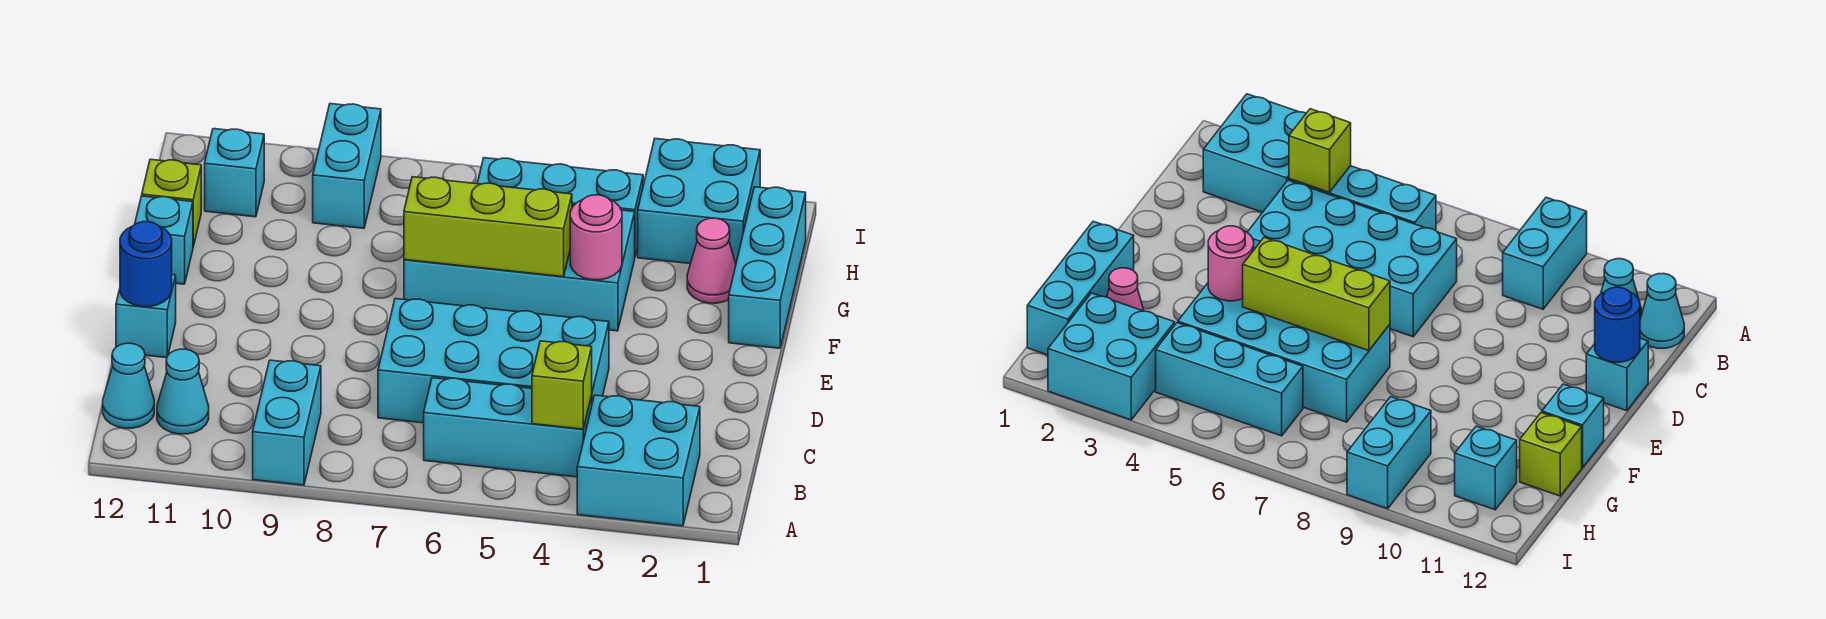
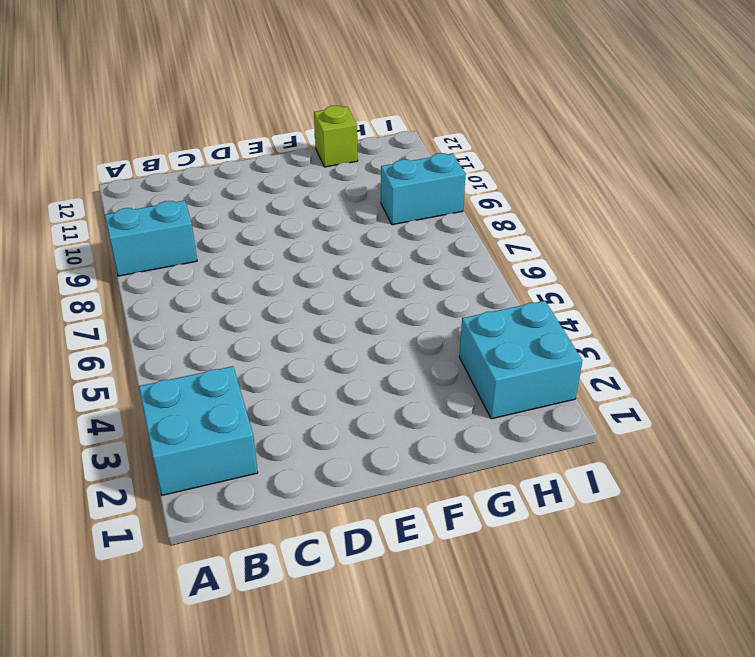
none -> cyan brick B4:B6 level 1
none -> cyan cone B11 level 1
none -> cyan cone B12 level 1

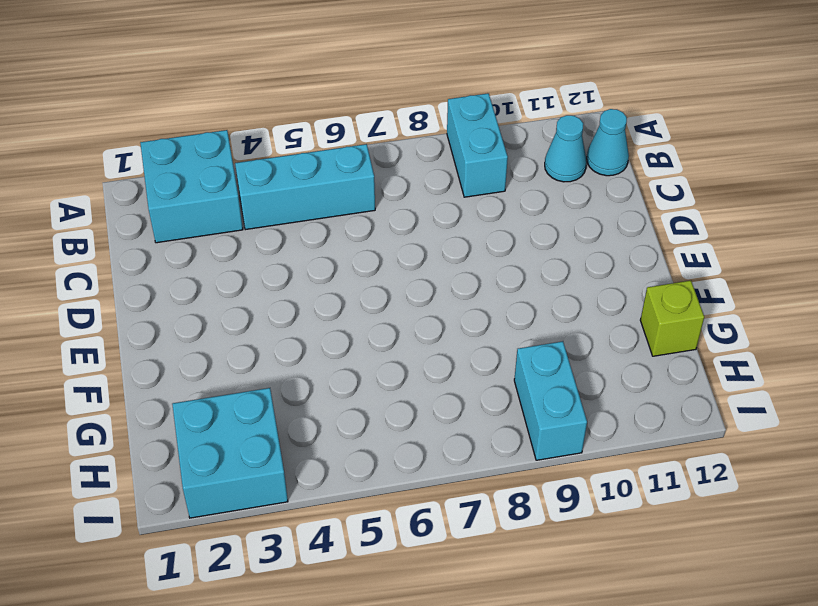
none -> cyan brick C4:D7 level 1
none -> cyan brick D12 level 1
none -> cyan brick F1:H1 level 1

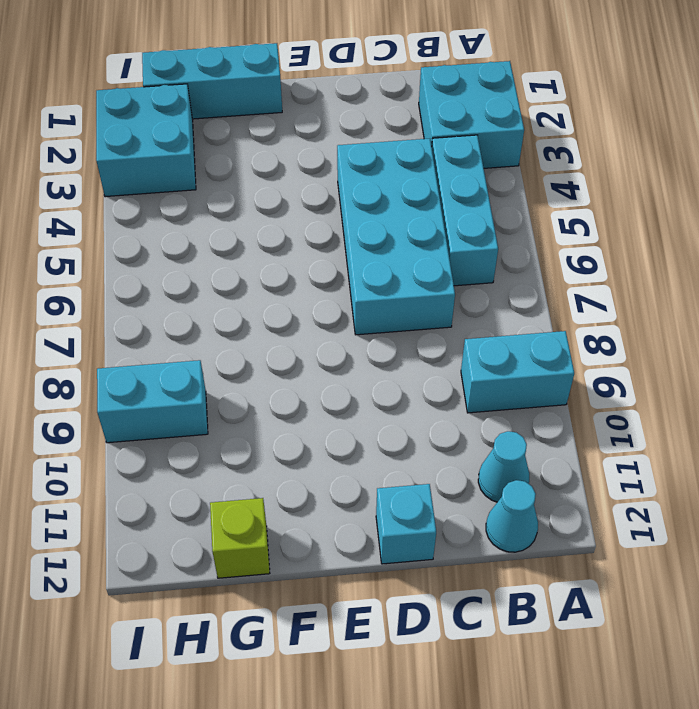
none -> cyan brick F4:G7 level 1
none -> cyan brick F12 level 1
none -> pink cone G2 level 1

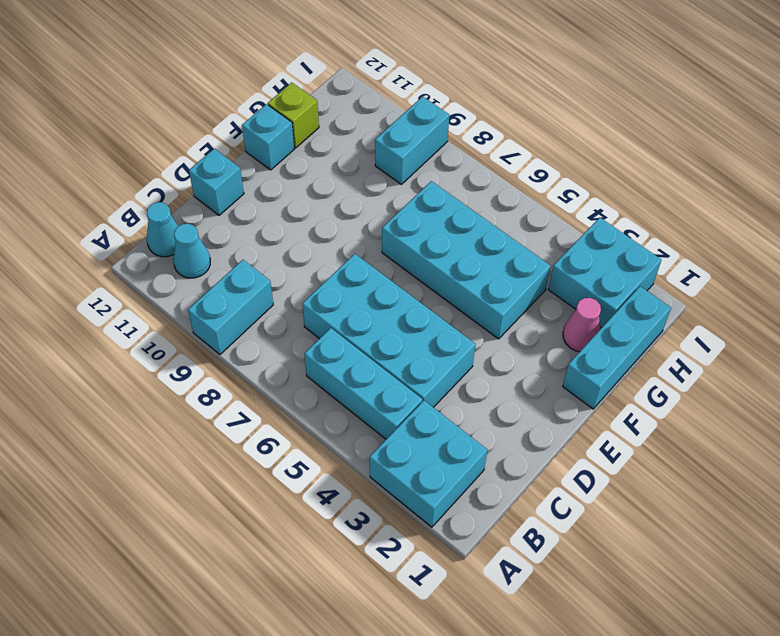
none -> cyan brick H4:H6 level 1
none -> cyan brick H11 level 1
none -> lime brick B4 level 2

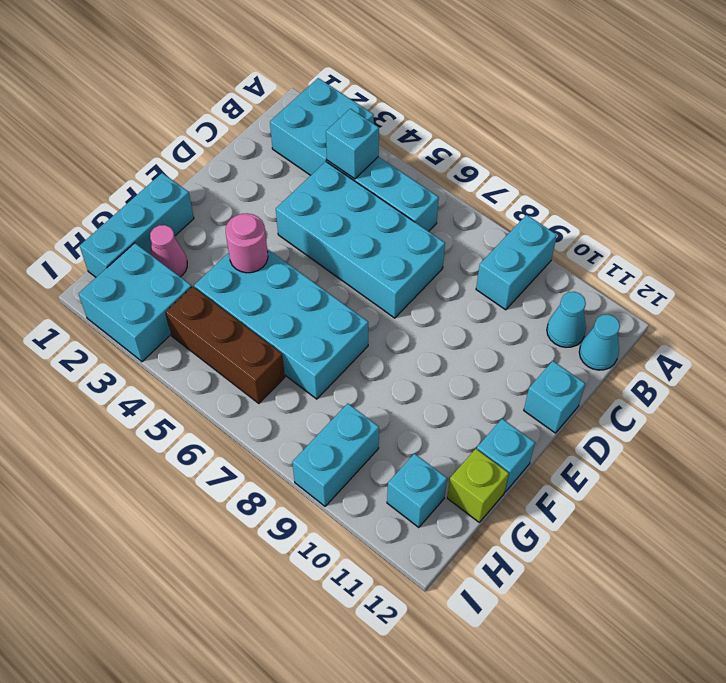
cyan brick B4 level 2 -> lime brick B4 level 2
brown brick H4:H6 level 1 -> cyan brick H4:H6 level 1
none -> blue round brick D12 level 2
none -> lime brick F5:F7 level 2

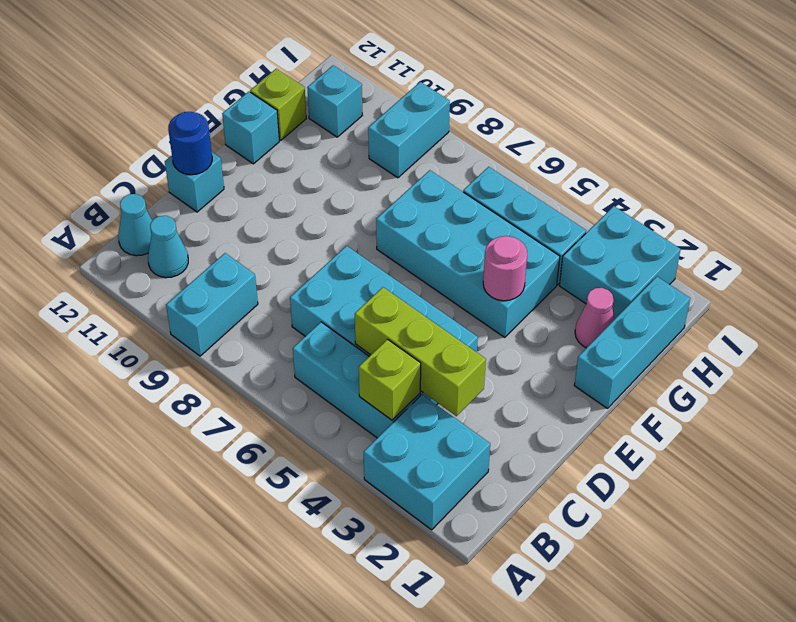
lime brick C3:C5 level 2 -> lime brick F5:F7 level 2

